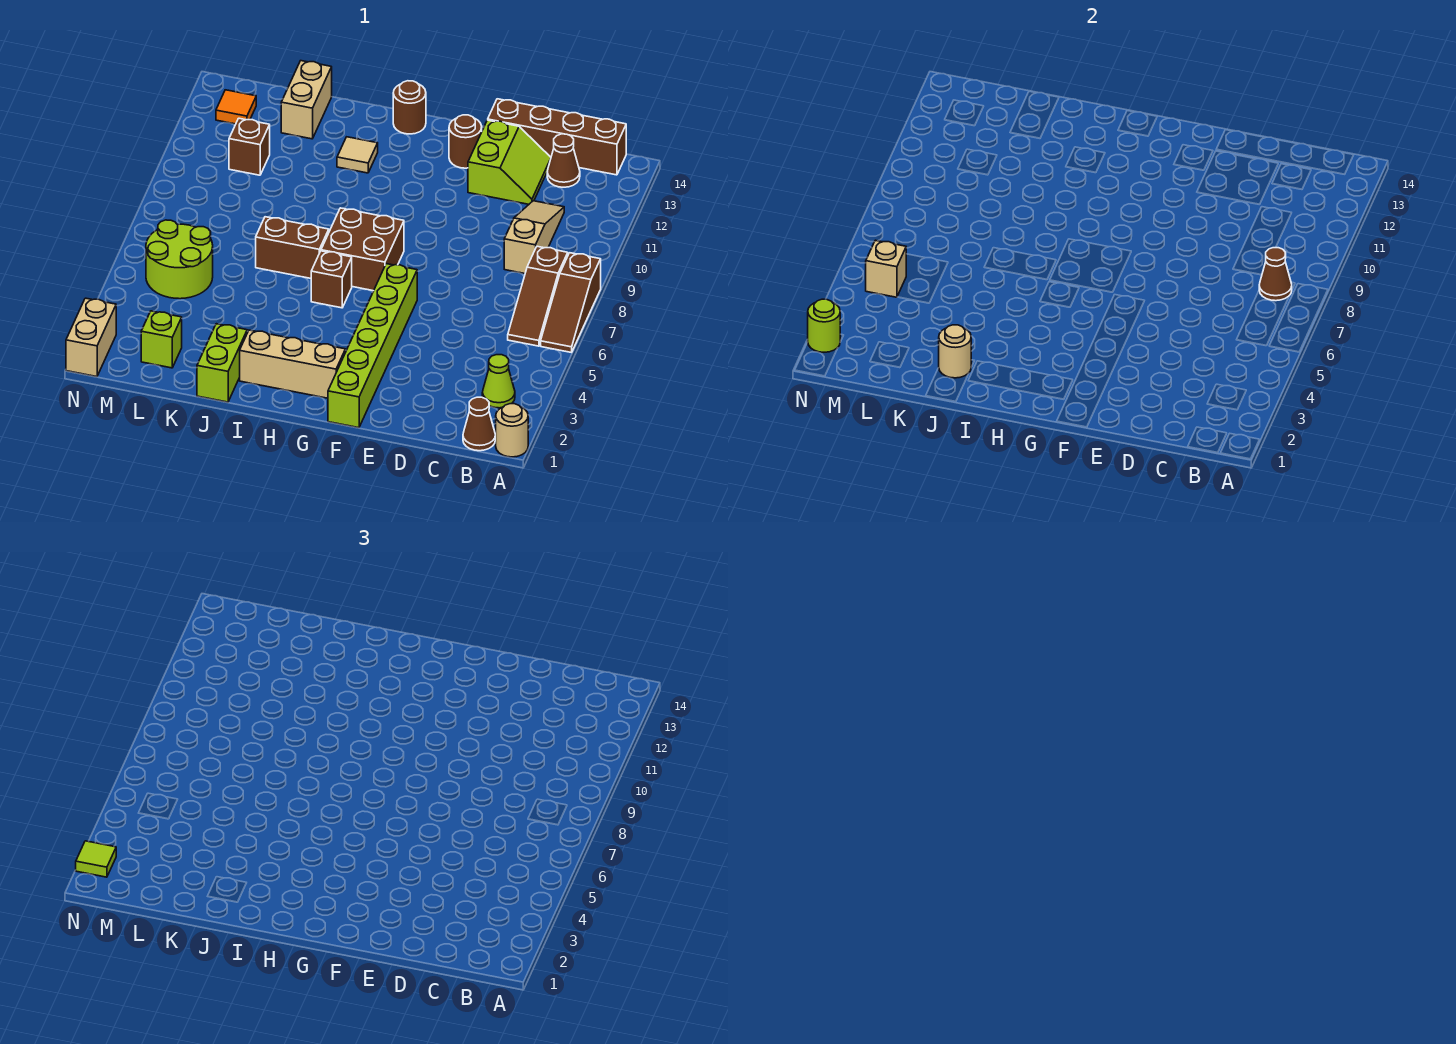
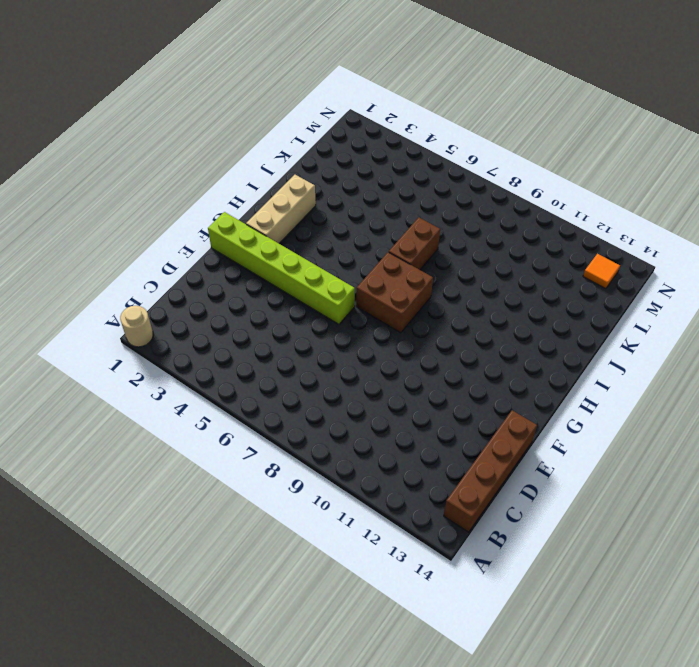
none -> brown slope A6:A8 level 1 top 8
none -> brown cone B1 level 1
none -> lime cone B3 level 1

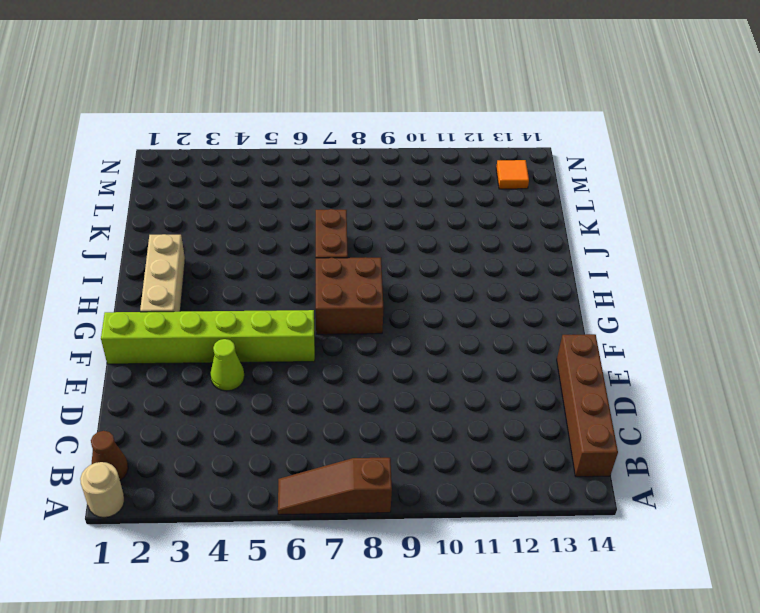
lime cone E4 level 1 -> lime cone B3 level 1
none -> brown slope B6:B8 level 1 top 8
none -> tan slope C9:C11 level 1 top 9
none -> brown cone C13 level 1

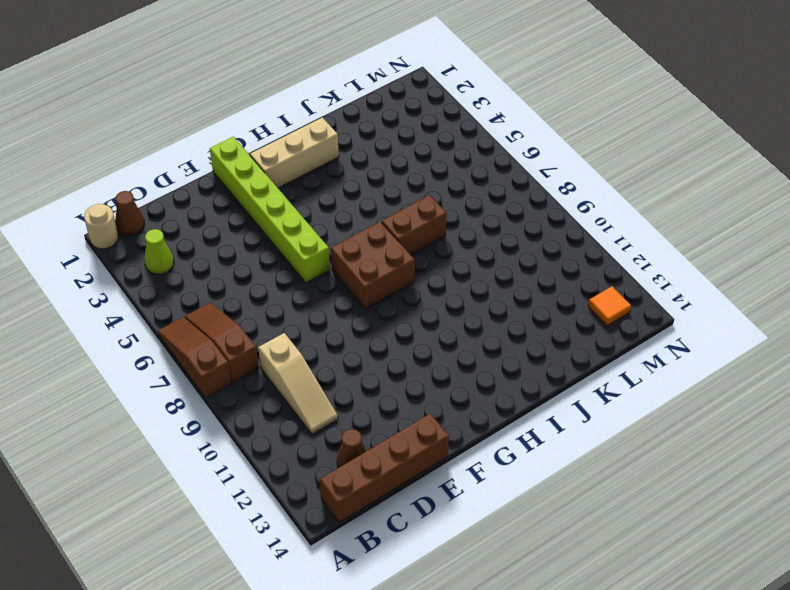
none -> lime slope D12:E13 level 1 top E
none -> brown round brick F13 level 1
none -> brown brick H6 level 1

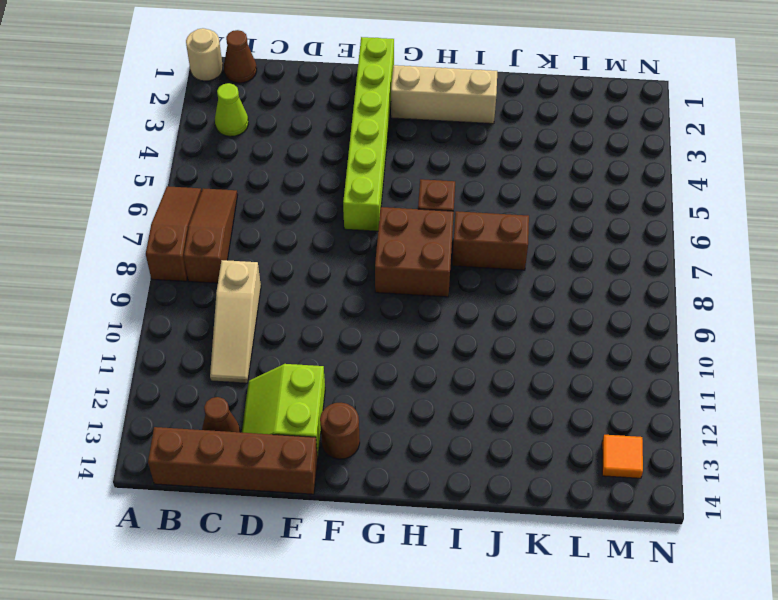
none -> brown round brick H14 level 1
none -> tan tile I12 level 1
none -> lime brick J1:J2 level 1

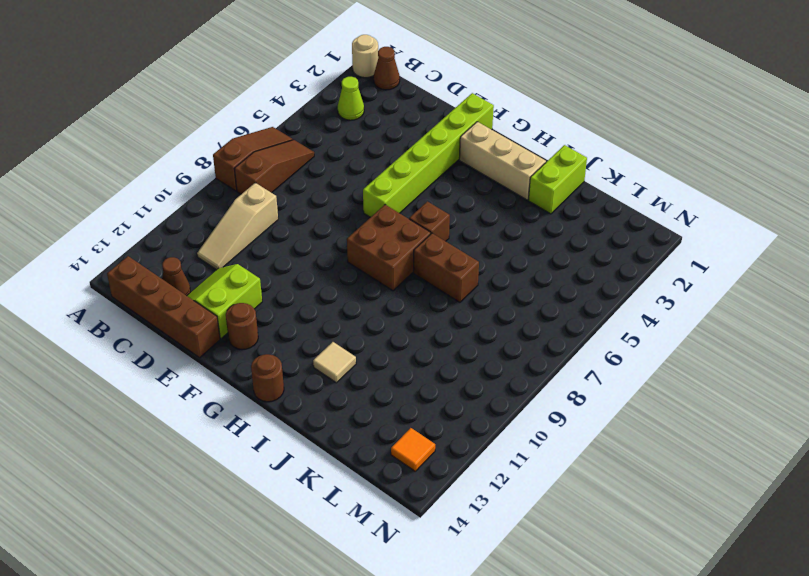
none -> tan brick K13:K14 level 1
none -> lime brick L2 level 1
none -> lime round brick L5:M6 level 1

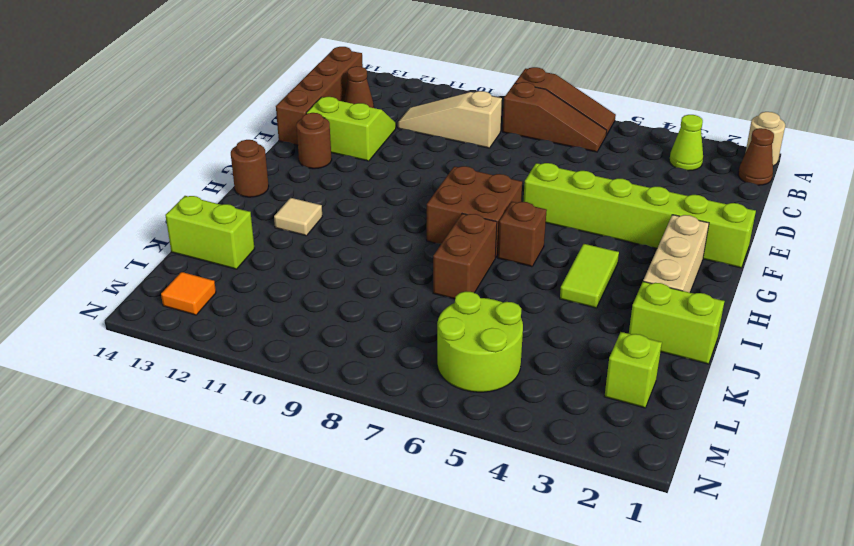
lime tile H4:I4 level 1 -> none
lime brick K13:K14 level 1 -> tan brick K13:K14 level 1
none -> brown brick L11 level 1
none -> tan brick N1:N2 level 1
none -> brown cone B8 level 2

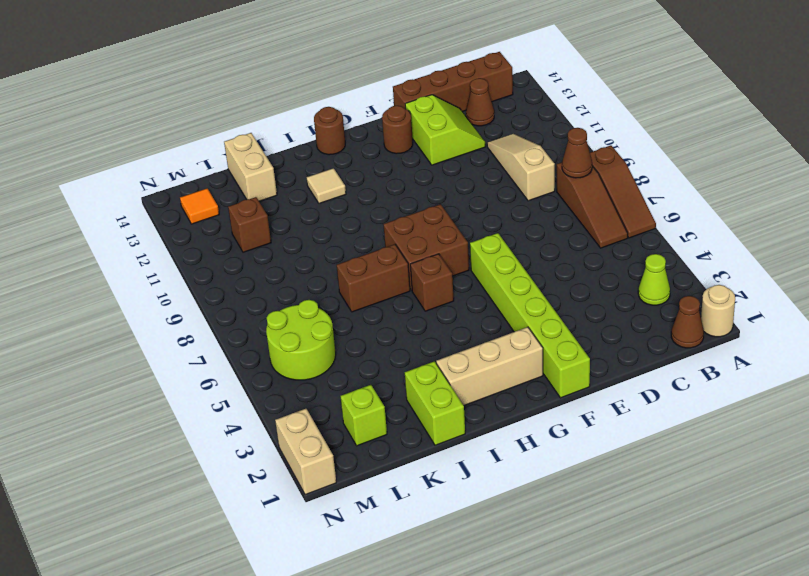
none -> tan round brick J2 level 2
none -> tan brick M5 level 2
none -> lime round brick N2 level 2

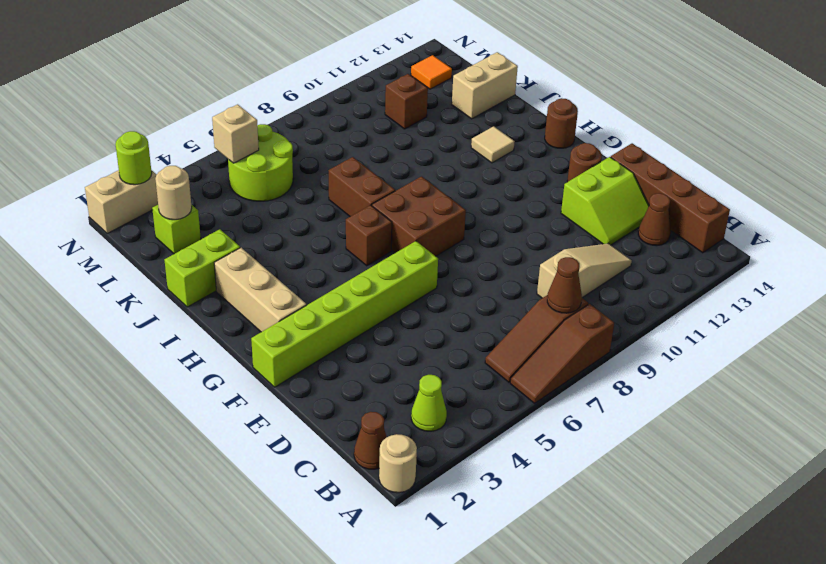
tan round brick L2 level 2 -> tan round brick J2 level 2
none -> lime tile N2 level 3

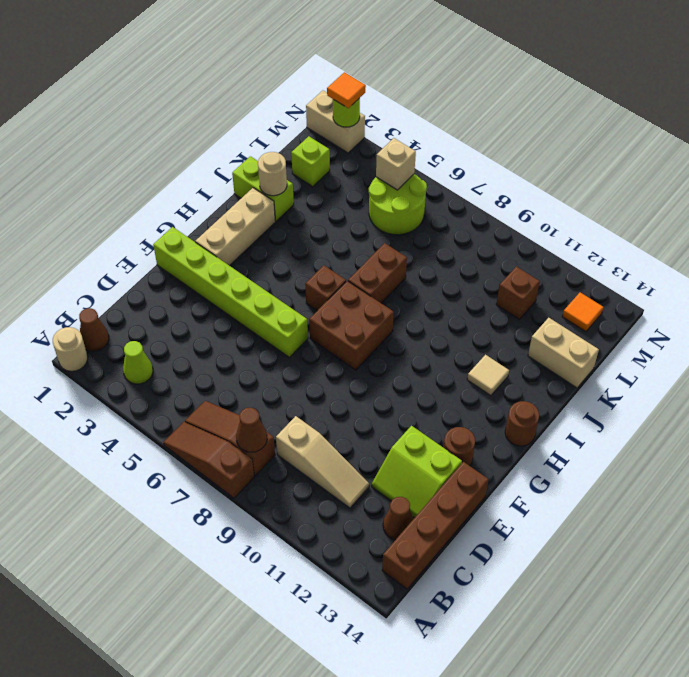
orange tile N2 level 3 -> lime tile N2 level 3

